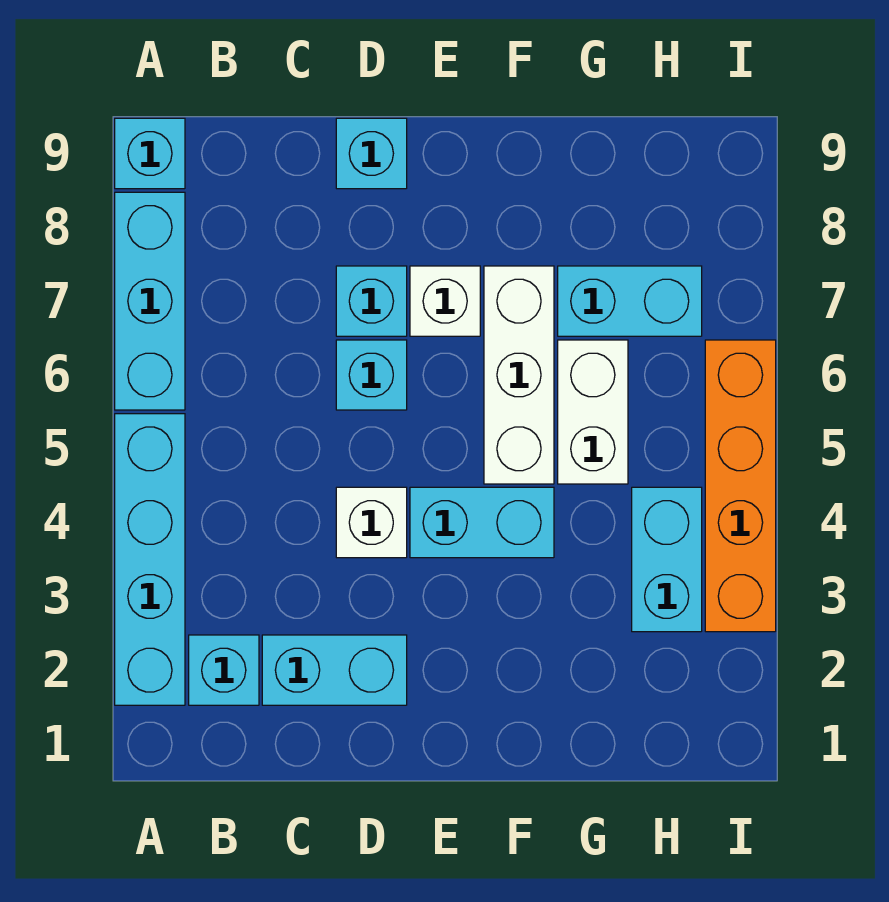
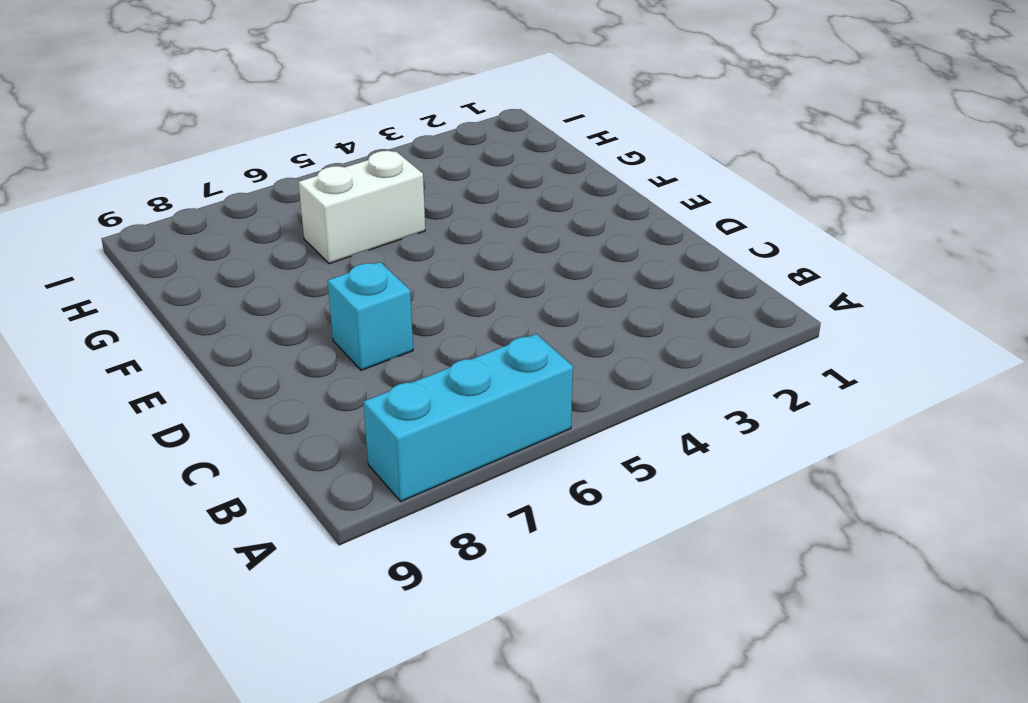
none -> cyan brick A2:A5 level 1
none -> cyan brick A9 level 1
none -> cyan brick B2 level 1

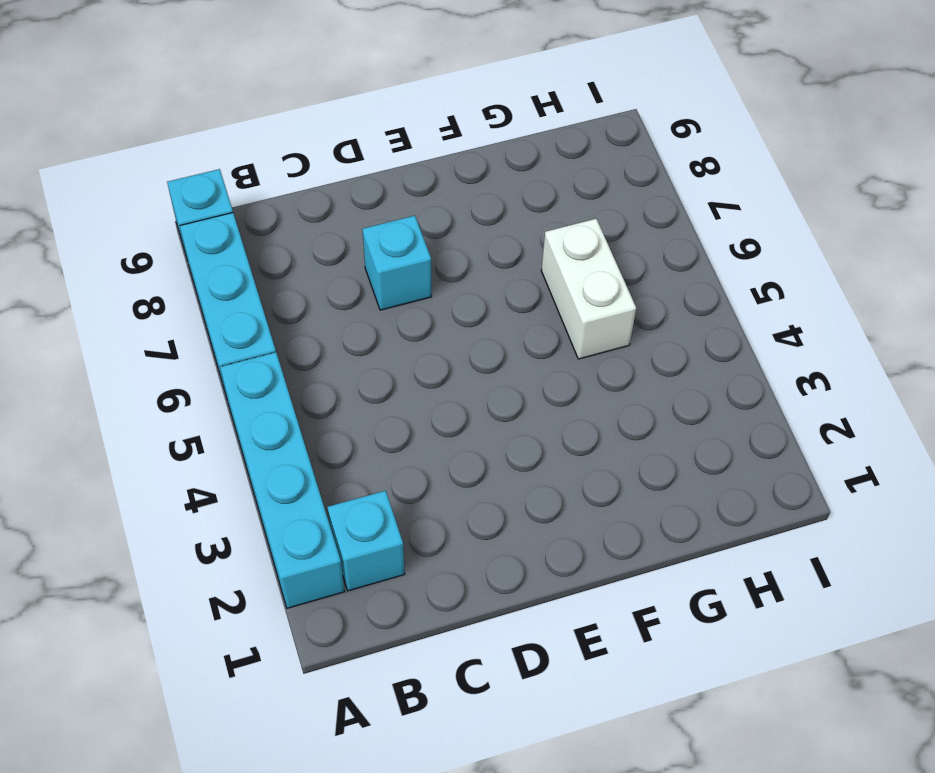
none -> cyan brick C2:D2 level 1
none -> white brick D4 level 1
none -> cyan brick D6 level 1

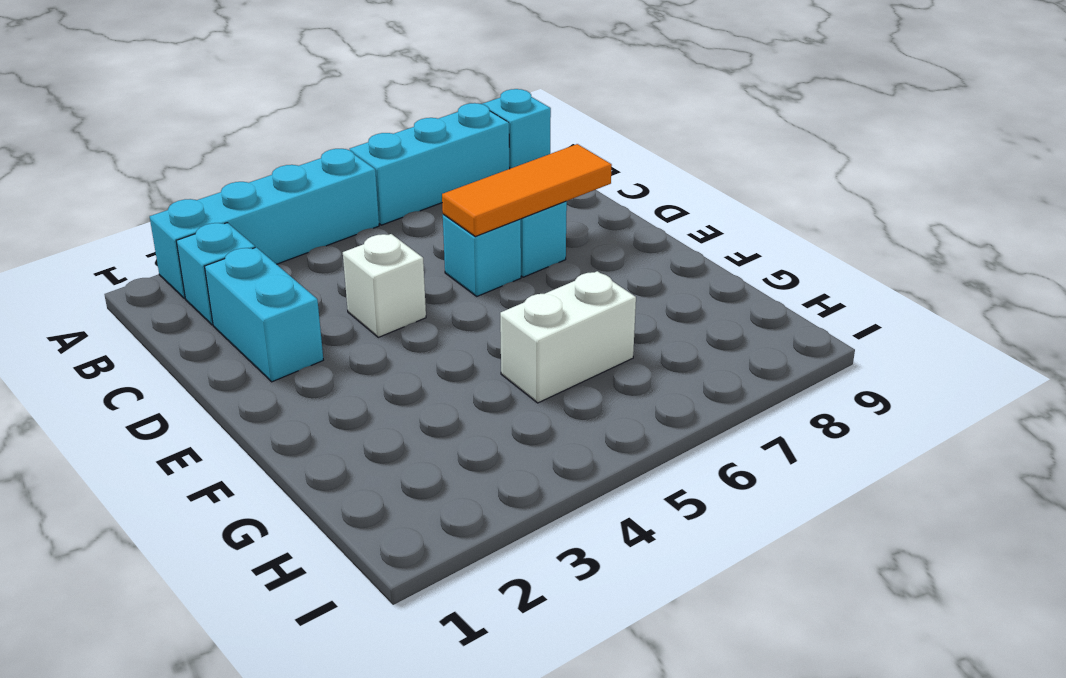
orange tile D6:D8 level 2 -> none
none -> cyan brick D9 level 1
none -> cyan brick E4:F4 level 1
none -> white brick E7 level 1

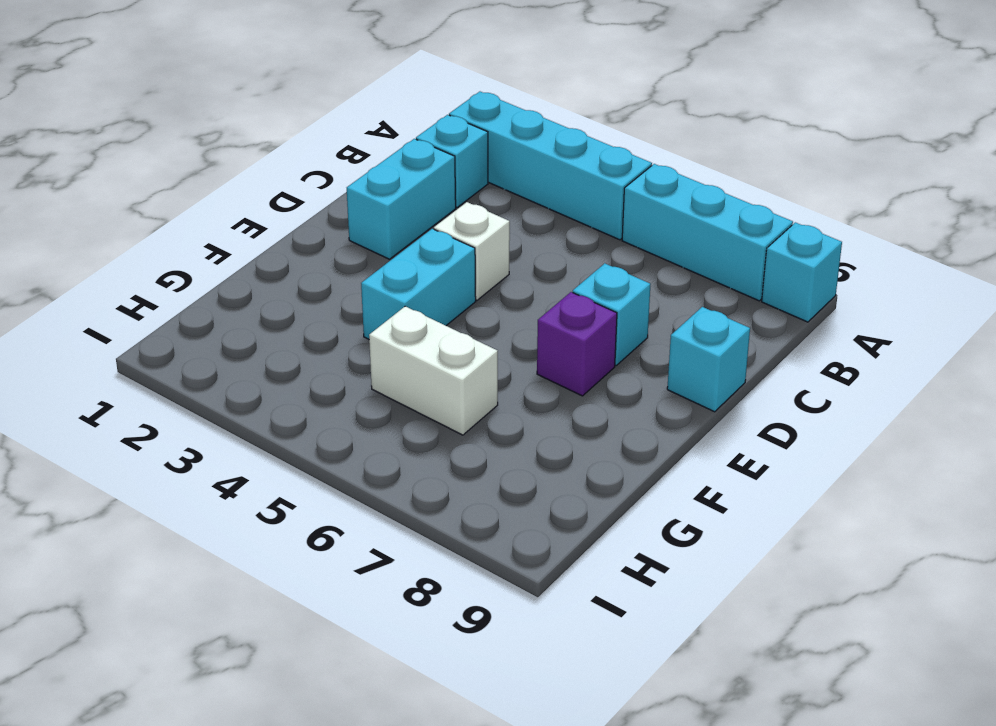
purple brick E7 level 1 -> white brick E7 level 1
none -> cyan brick D6 level 1
none -> white brick F5:F7 level 1
none -> cyan brick G7:H7 level 1

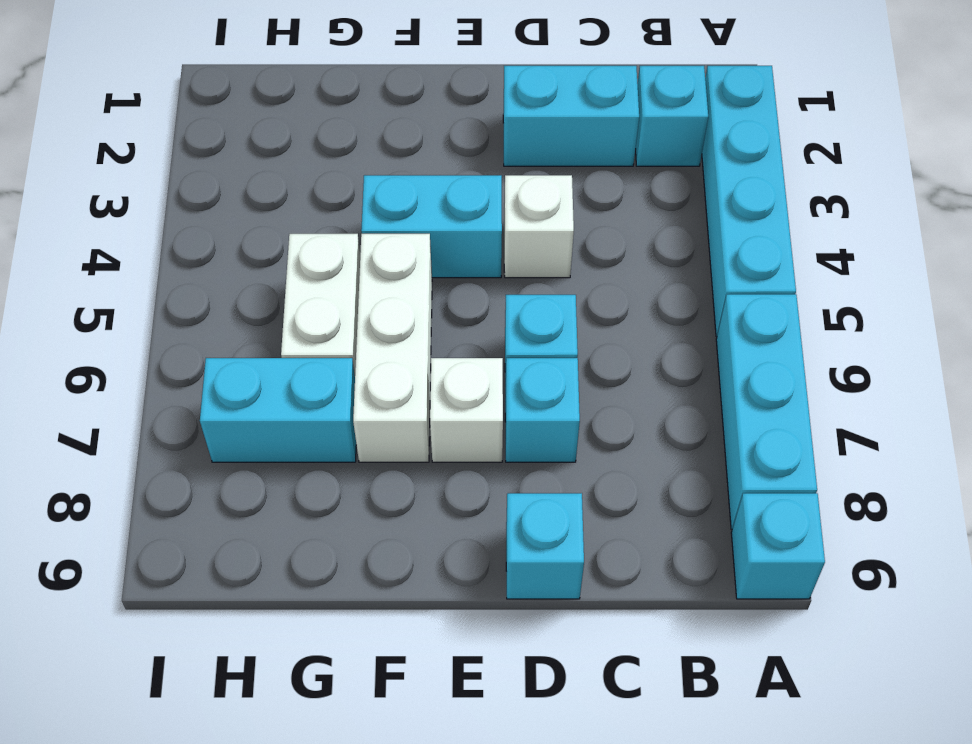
none -> cyan brick H3:H4 level 1
none -> orange brick I3:I6 level 1

